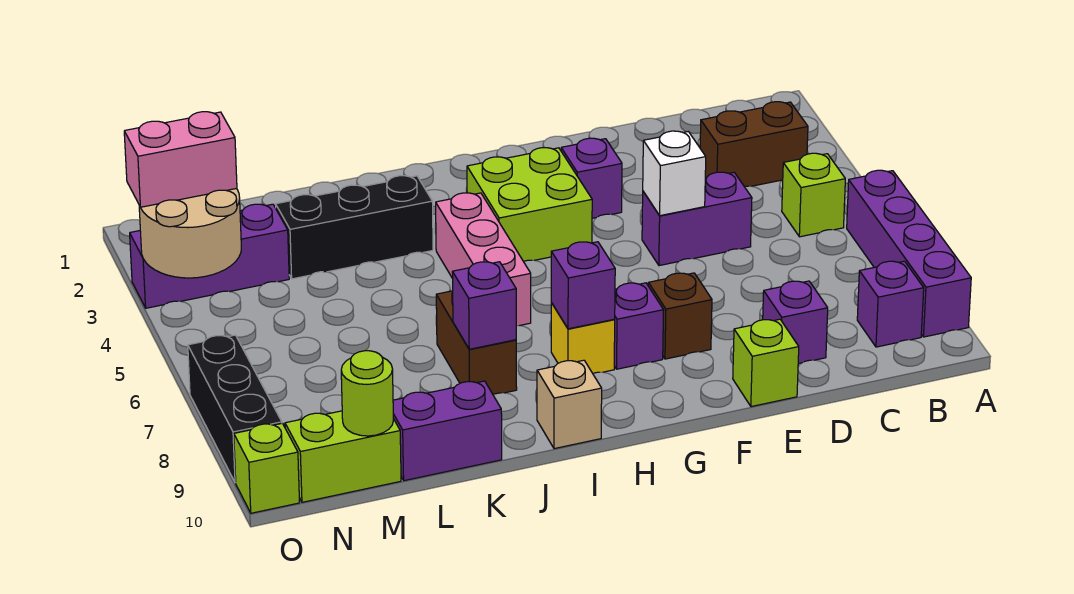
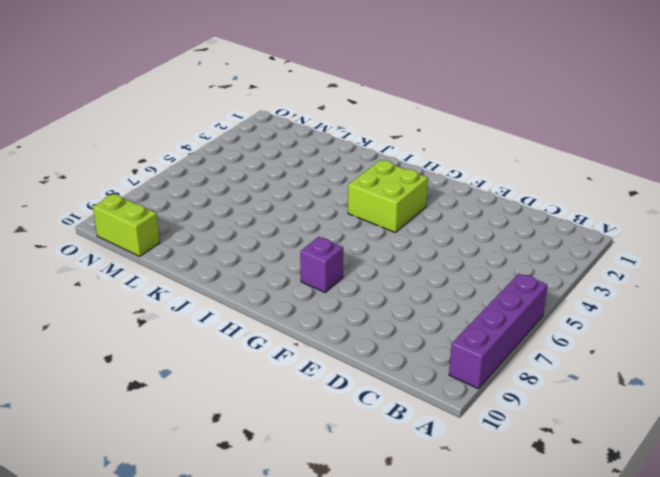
none -> brown brick B3:C3 level 1
none -> lime brick B5 level 1
none -> purple brick B9 level 1

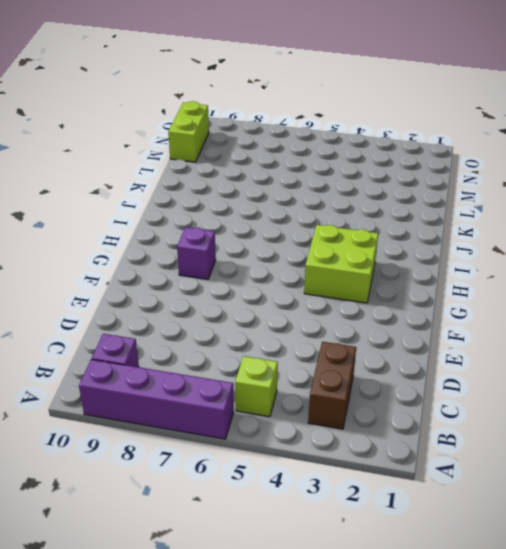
none -> purple brick D5:E5 level 1
none -> purple brick D9 level 1
none -> lime brick E10 level 1

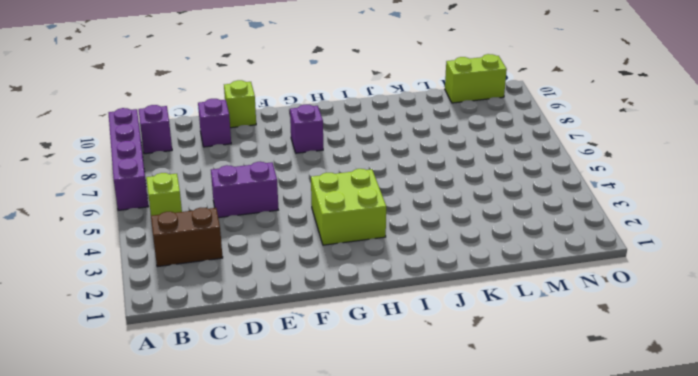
none -> purple brick F3 level 1
none -> brown brick F8 level 1
none -> yellow brick H8 level 1

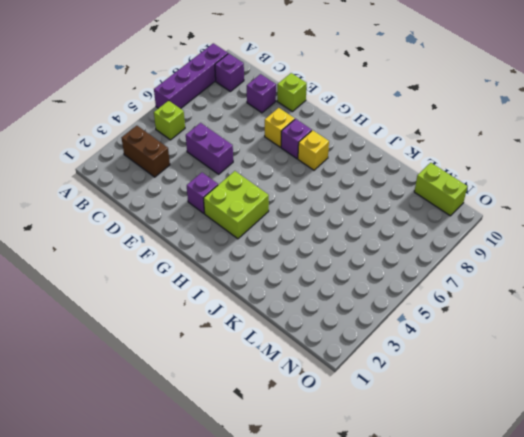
yellow brick F8 level 1 -> brown brick F8 level 1
none -> pink brick I4:I6 level 1
none -> tan brick I10 level 1
none -> black brick J3:L3 level 1

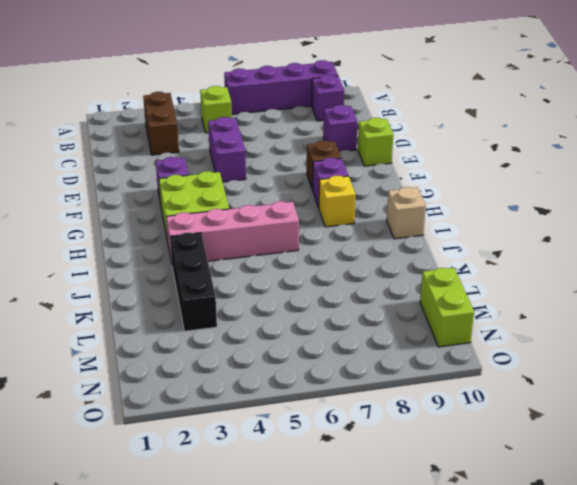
pink brick I3:I6 level 1 -> pink brick I4:I6 level 1
none -> brown brick J7:J8 level 1
none -> purple brick K10:L10 level 1
none -> purple brick M3:O3 level 1

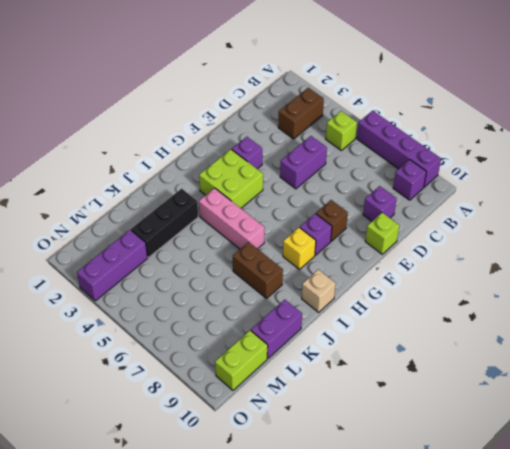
none -> black brick O7:O9 level 1
none -> lime brick O10 level 1
none -> white brick E5 level 2

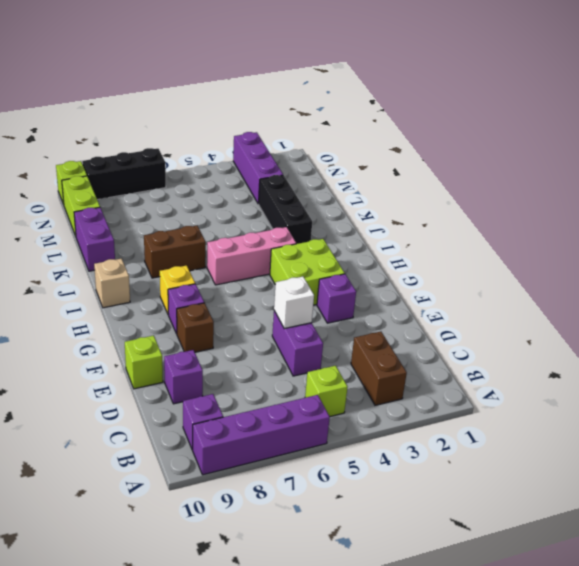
none -> purple brick H8 level 2
none -> purple brick J8 level 2
none -> lime round brick M10 level 2

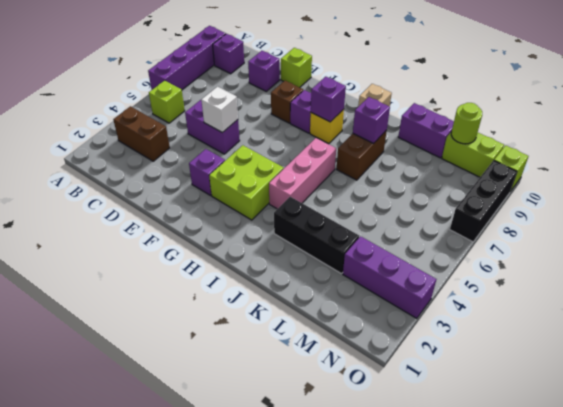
none -> tan round brick N3:O4 level 2
none -> pink brick N3:O3 level 3

